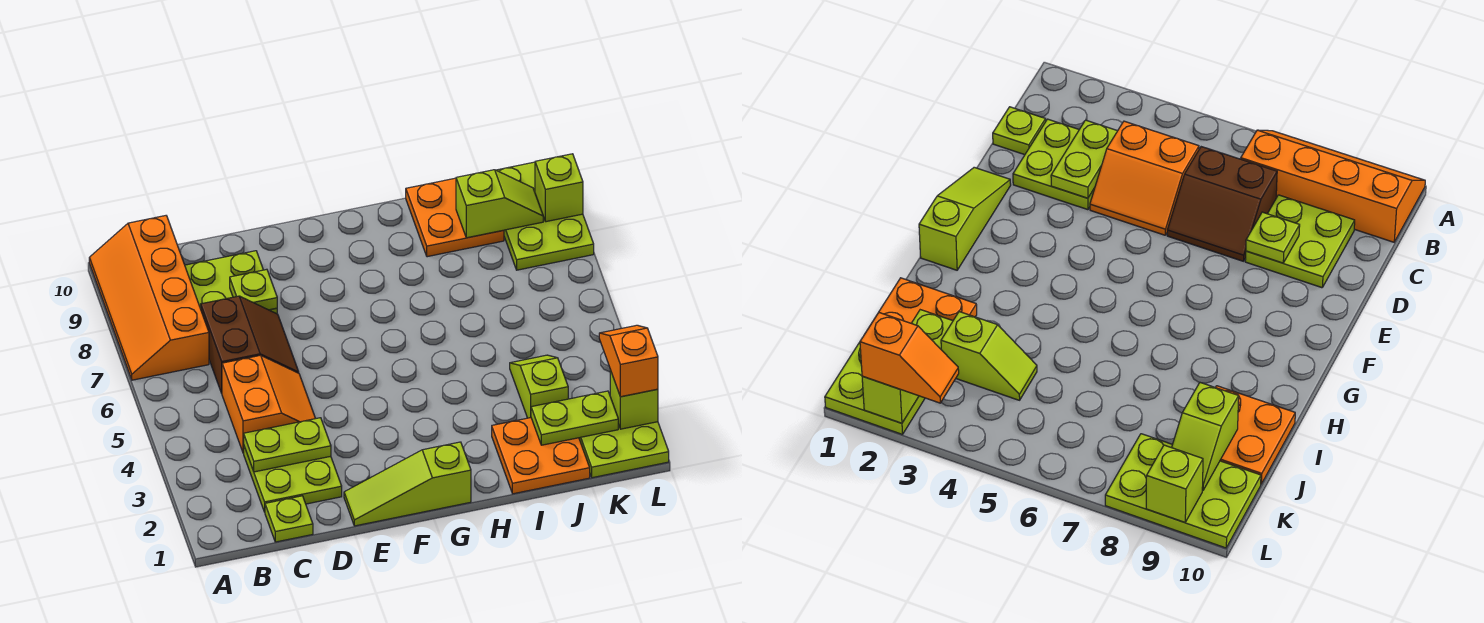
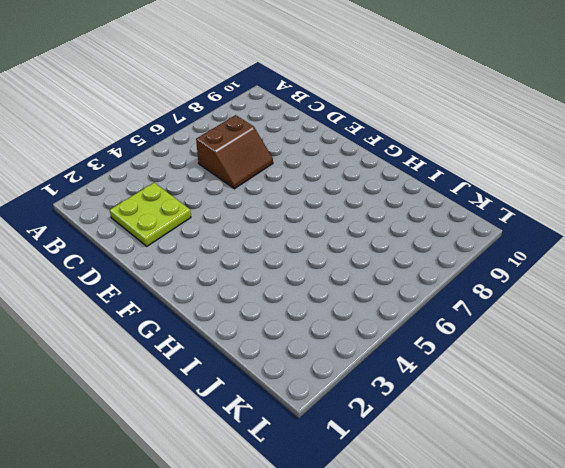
none -> orange slope A7:B10 level 1 top B
none -> lime plate C1 level 1
none -> orange slope C4:D5 level 1 top C

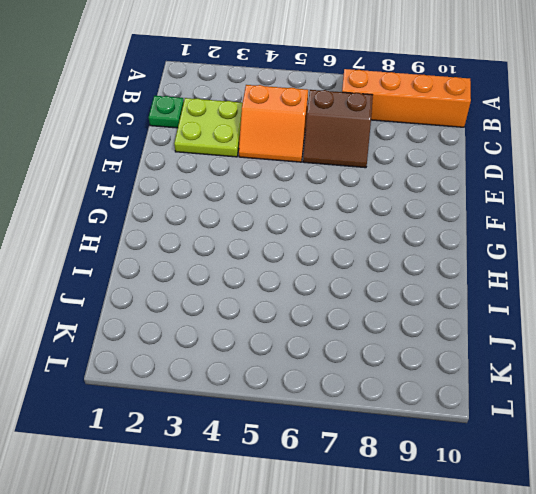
green plate C1 level 1 -> lime plate C1 level 1
none -> lime plate C8:D9 level 1
none -> lime slope E1:G1 level 1 top G
none -> orange plate I1:J2 level 1

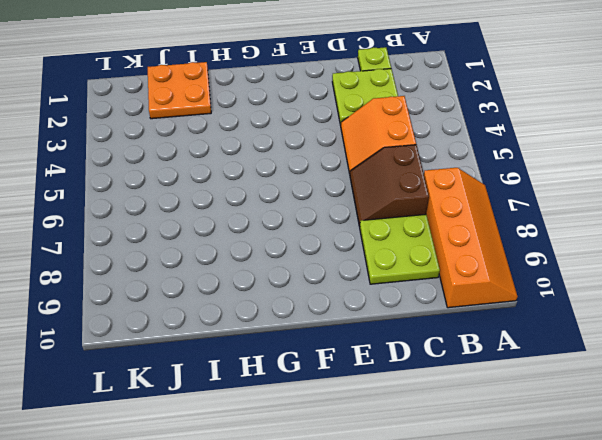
none -> lime slope E1:G1 level 1 top G
none -> orange plate I9:J10 level 1
none -> lime slope J3:J4 level 1 top 3

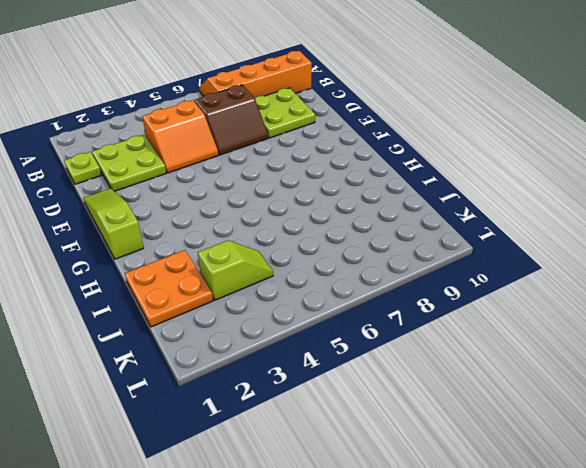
none -> orange plate I9:J10 level 1
none -> lime plate K1:L2 level 1
none -> lime plate K8:L10 level 1

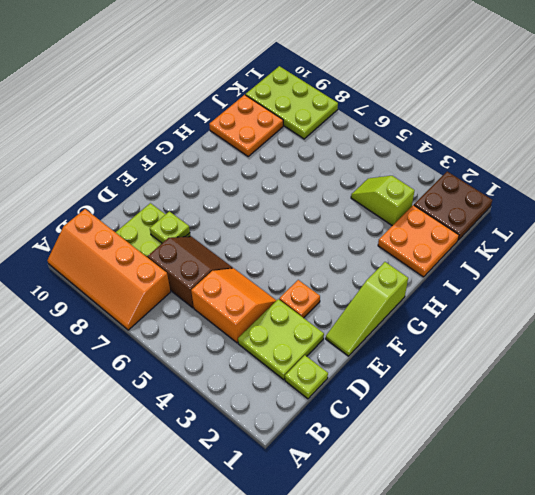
orange plate E3 level 1 -> none
brown plate K1:L2 level 1 -> lime plate K1:L2 level 1
none -> lime plate C3:D3 level 2
none -> lime plate J2:K2 level 2
none -> lime slope J9:K9 level 2 top J

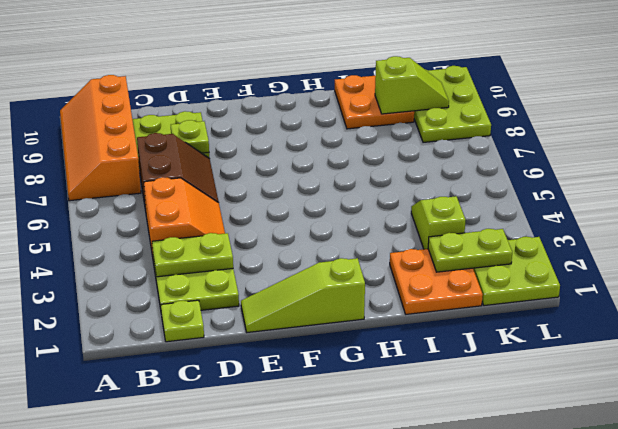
none -> lime brick L2 level 2
none -> lime brick L9 level 2
none -> orange slope L2:L3 level 3 top 2

